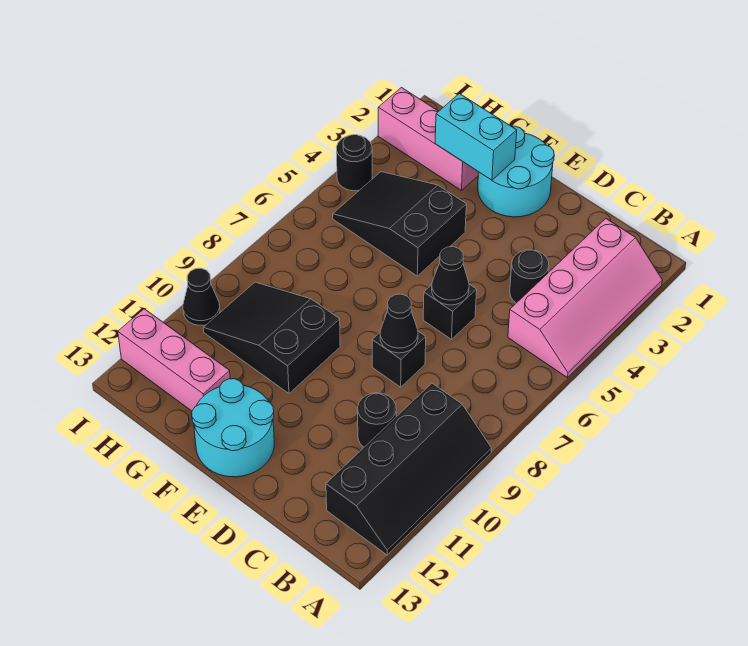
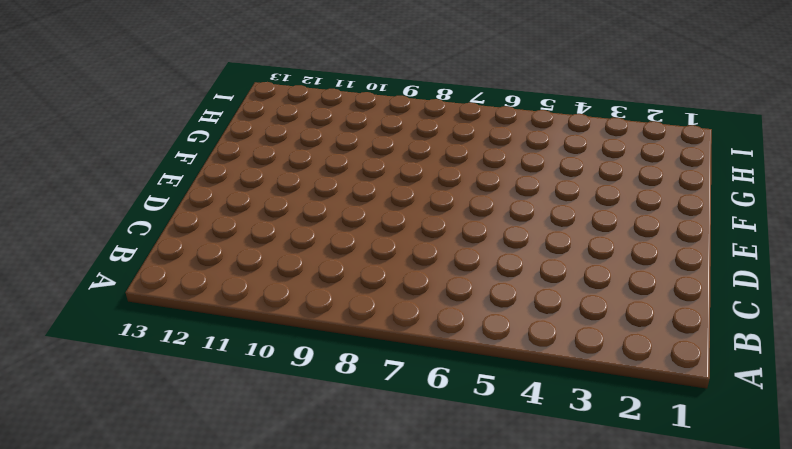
none -> pink slope A2:B5 level 1 top B
none -> black slope A9:B12 level 1 top B
none -> black round brick C4 level 1

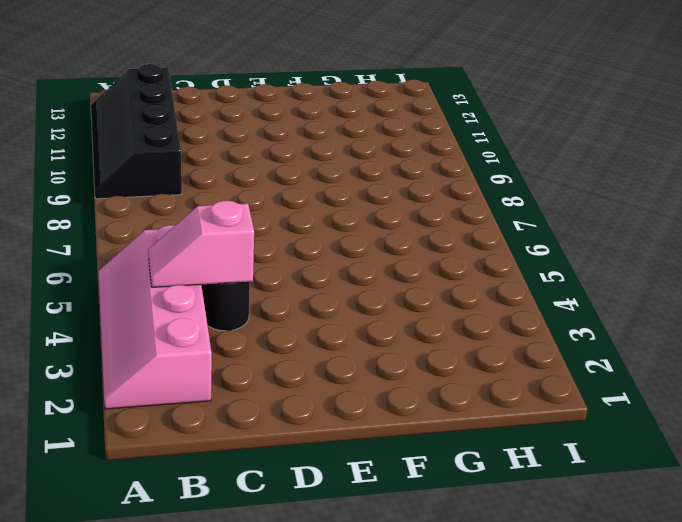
pink slope B4:C4 level 2 top C -> none
none -> black round brick C10 level 1
none -> black brick D6 level 1
none -> black brick D8 level 1

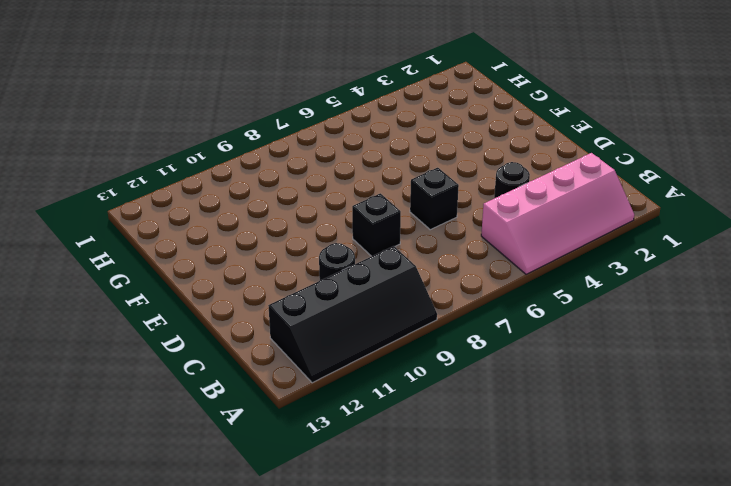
none -> cyan round brick E1:F2 level 1
none -> cyan round brick E12:F13 level 1
none -> black slope F4:H5 level 1 top F

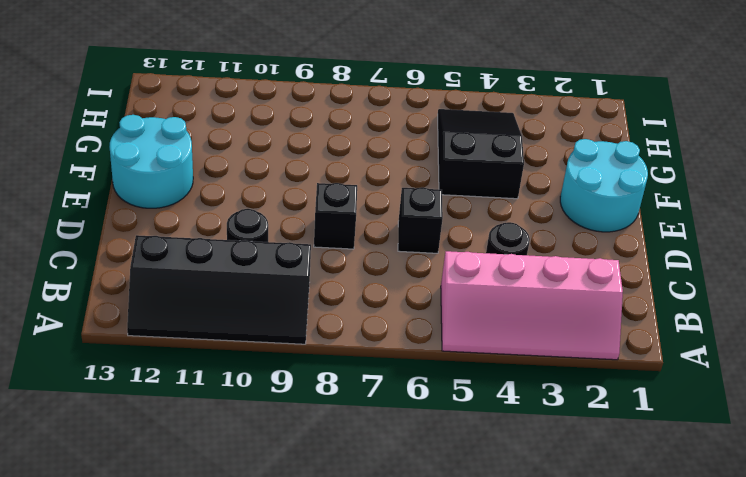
none -> black slope F9:H10 level 1 top F
none -> pink brick G2:I2 level 1
none -> pink brick G12:I12 level 1

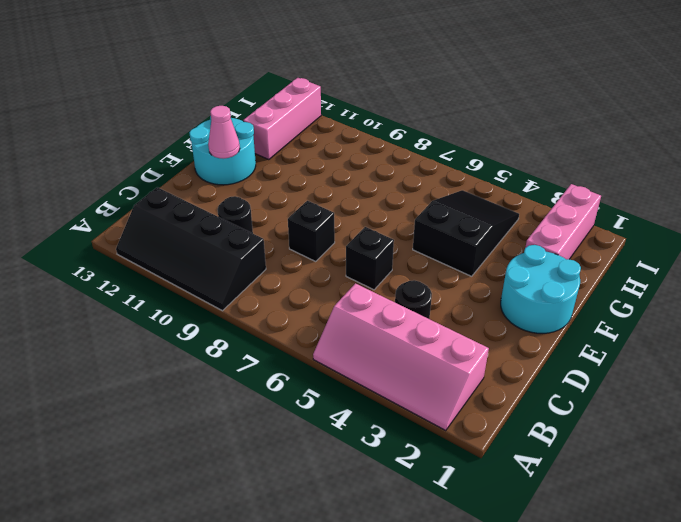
pink cone E12 level 2 -> none
none -> black slope F9:H10 level 1 top F
none -> black round brick I4 level 1
none -> black cone I10 level 1

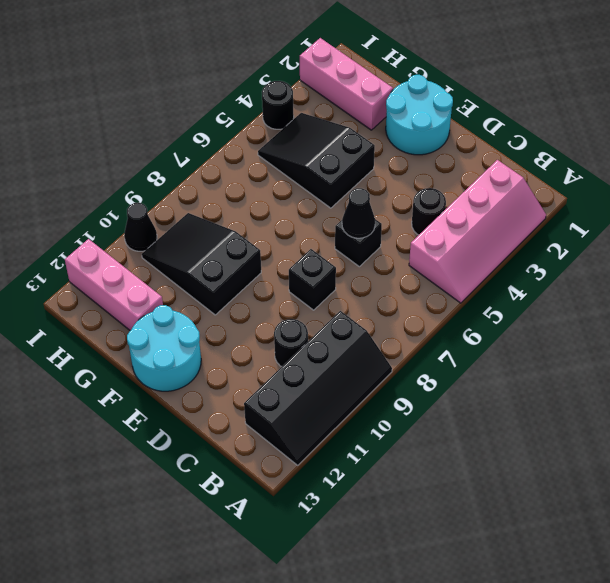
none -> black cone D8 level 2
none -> cyan brick F2:G2 level 2

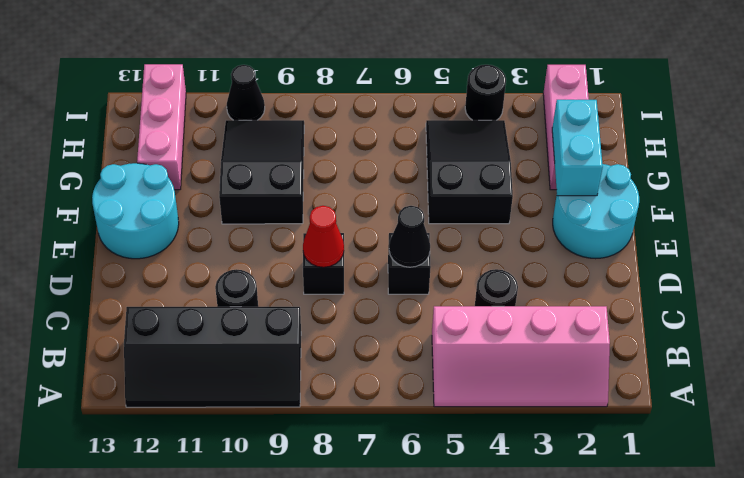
red cone D8 level 2 -> black cone D8 level 2

